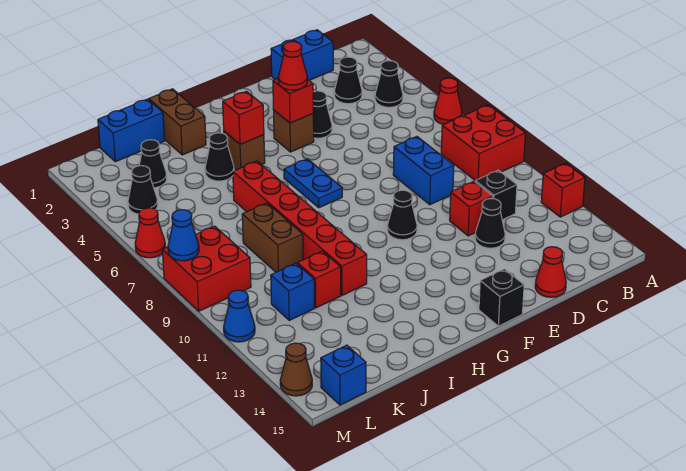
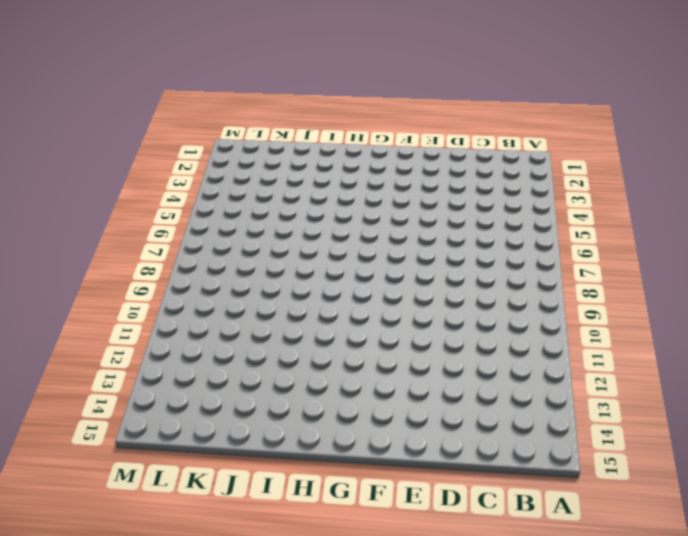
none -> red cone A6 level 1
none -> red brick A8:B9 level 1
none -> red brick A12 level 1
none -> black cone B4 level 1

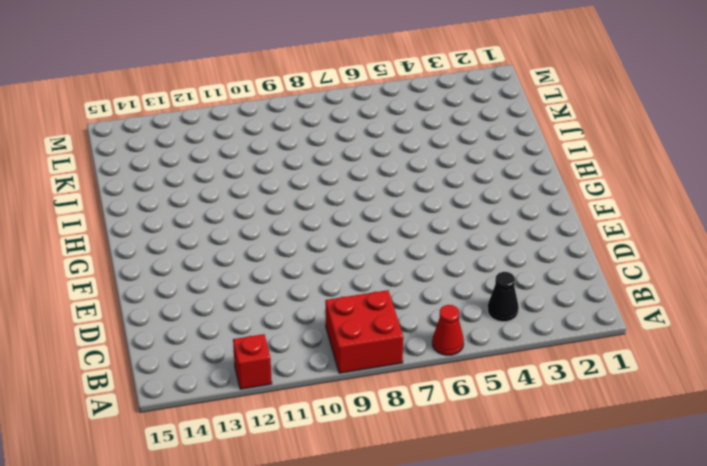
none -> blue brick C1:D1 level 1
none -> black cone C3 level 1
none -> black brick C11 level 1
none -> blue brick D8:D9 level 1

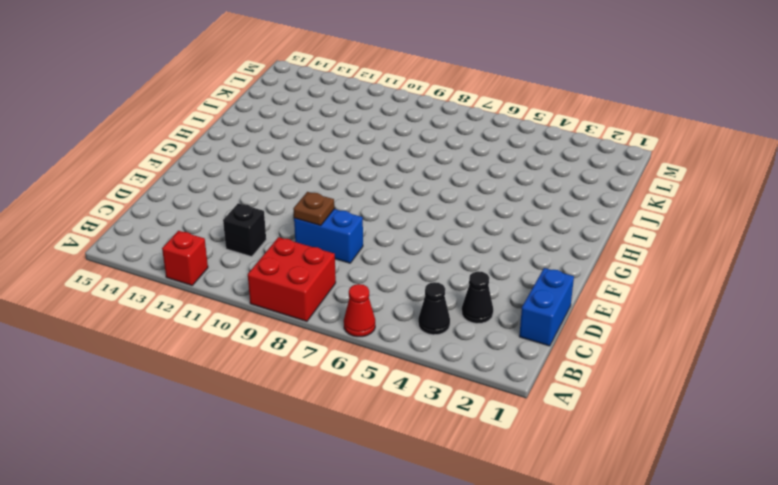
brown plate D9 level 2 -> none
none -> red brick D11 level 1
none -> black cone D12 level 1
none -> red cone D15 level 1
none -> black cone E4 level 1

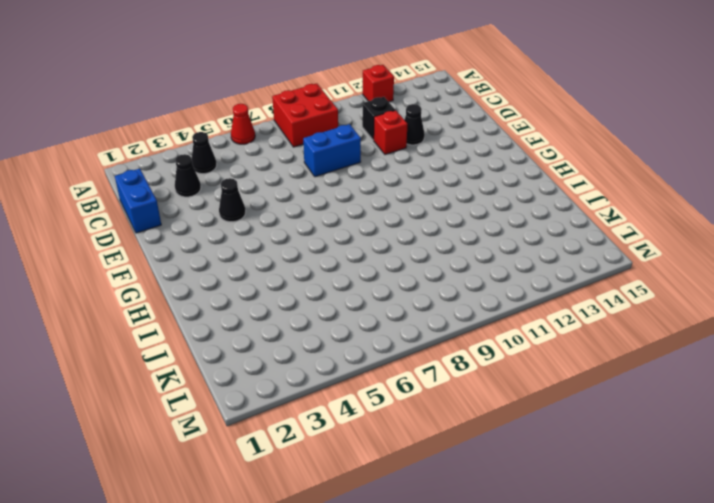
none -> red cone D15 level 1
none -> brown brick F4 level 1
none -> black cone F10 level 1
none -> black brick F15 level 1

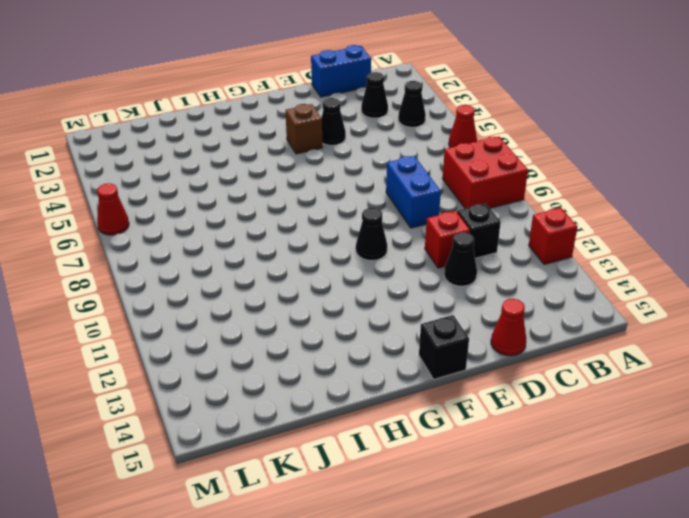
none -> blue plate G6:G7 level 1
none -> brown brick H4 level 1
none -> brown brick I1:I2 level 1
none -> black cone I4 level 1

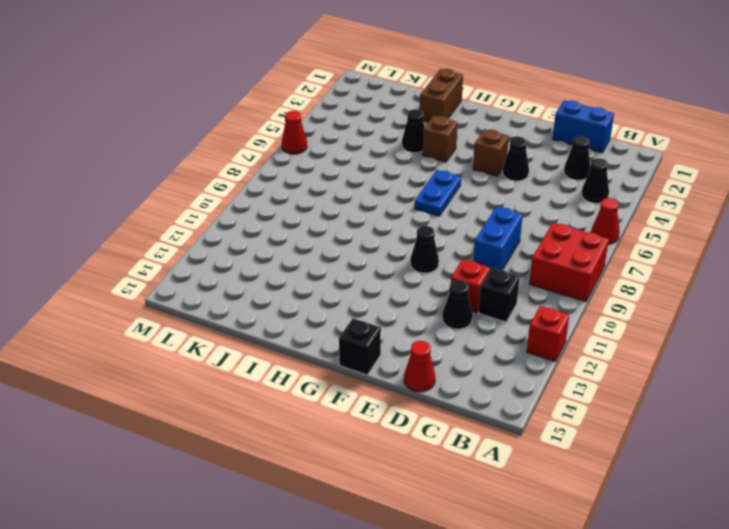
none -> red brick I6:I11 level 1
none -> blue brick J1:K1 level 1
none -> brown brick J8:J9 level 1
none -> red brick J11 level 1

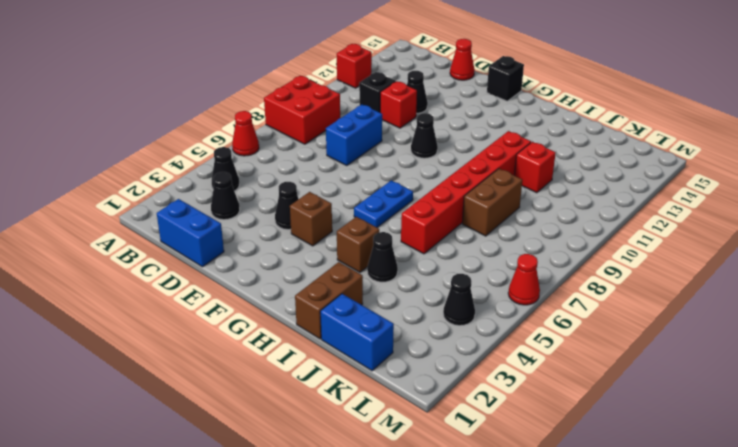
none -> black cone K3 level 1
none -> blue brick K11 level 1
none -> red brick L8:M9 level 1
none -> blue brick L15 level 1

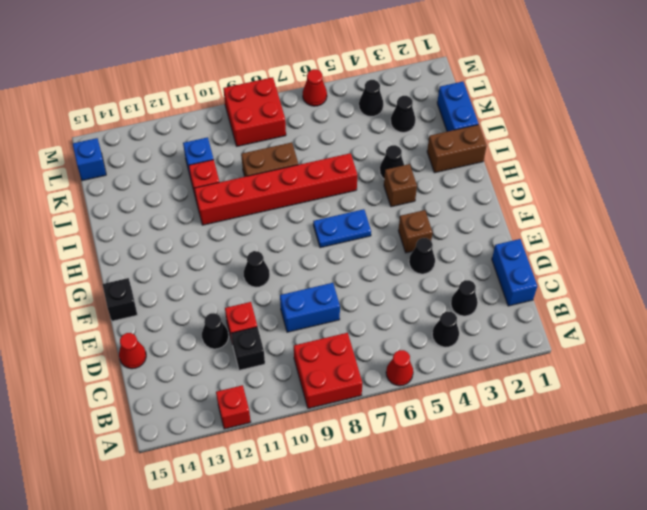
none -> blue cone M11 level 1
none -> brown cone M14 level 1
none -> red brick F4 level 2
none -> red brick H4 level 2

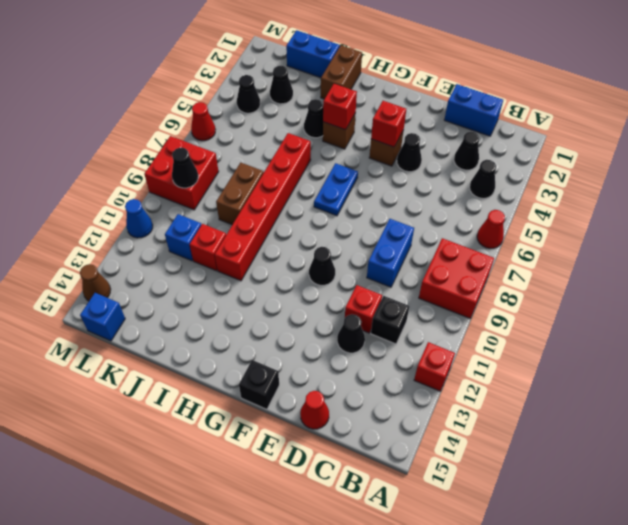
black cone L9 level 2 -> none
none -> blue cone M8 level 2
none -> red cone F4 level 3

